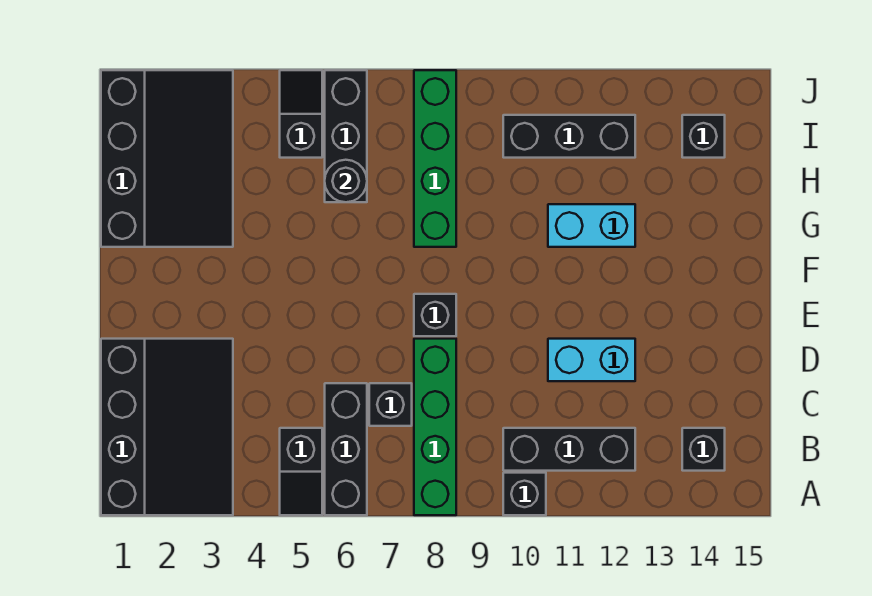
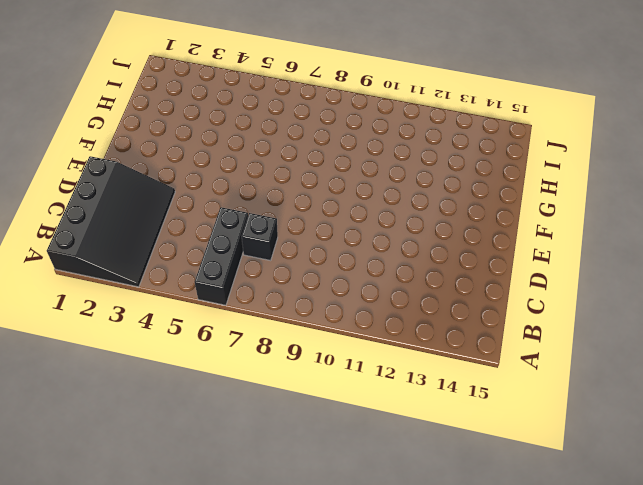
none -> black slope A5:B5 level 1 top B
none -> green brick A8:D8 level 1
none -> black brick A10 level 1

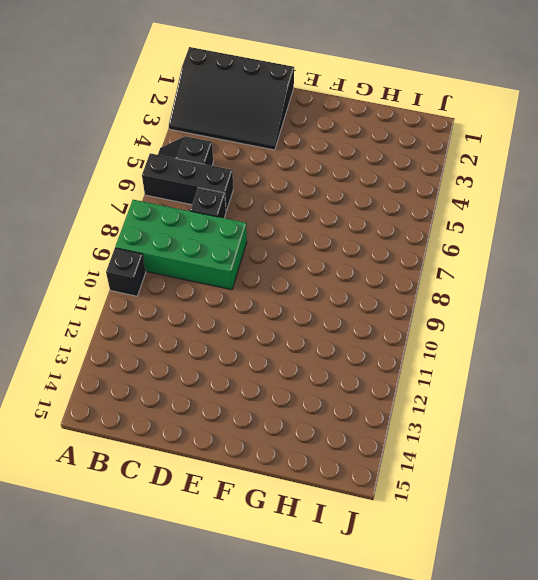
green brick A8:D9 level 1 -> green brick A8:D8 level 1
none -> black brick B10:B12 level 1
none -> black brick B14 level 1
none -> cyan brick D11:D12 level 1

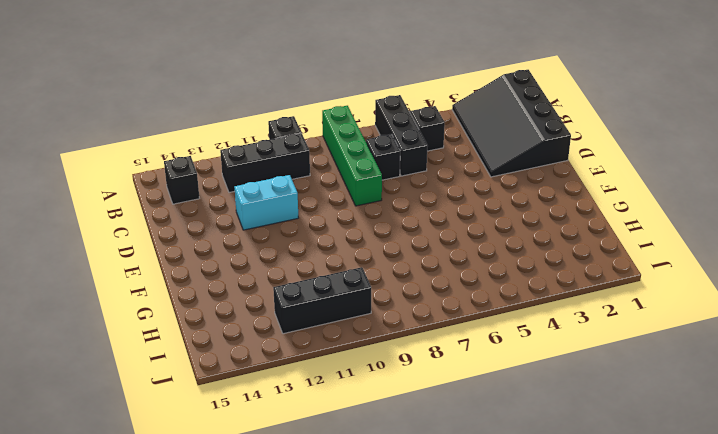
none -> black brick E8 level 1
none -> black slope G1:J3 level 1 top 1
none -> green brick G8:J8 level 1

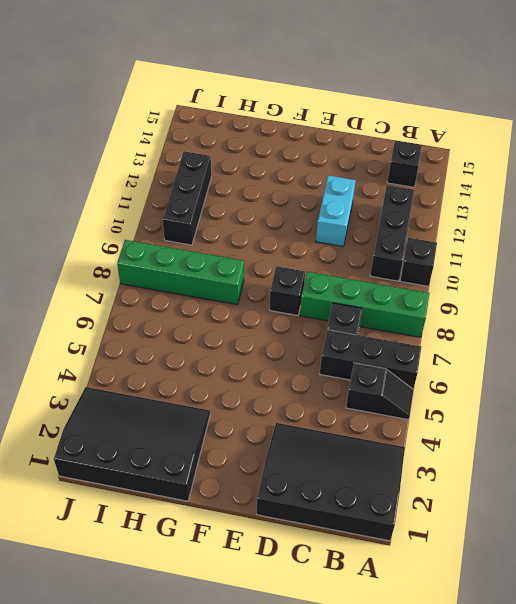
none -> cyan brick G11:G12 level 1
none -> black brick H6:J6 level 1
none -> black slope I5:J5 level 1 top I

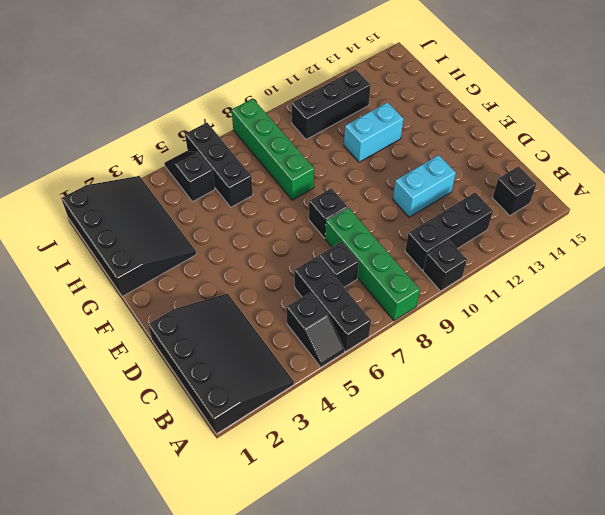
none -> black brick I14 level 1
none -> black round brick H6 level 2

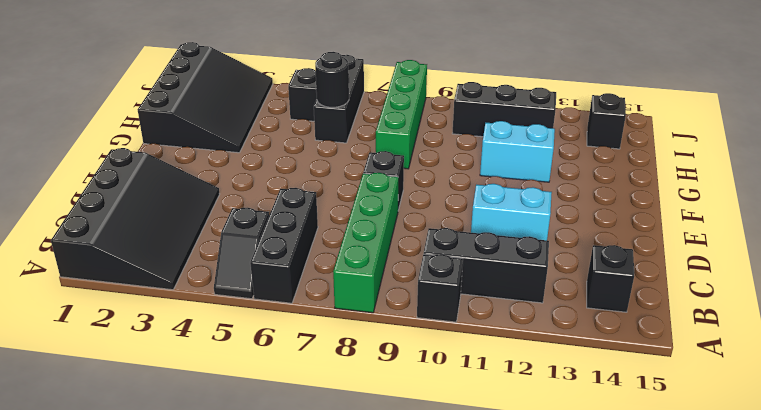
none -> black brick C7 level 1

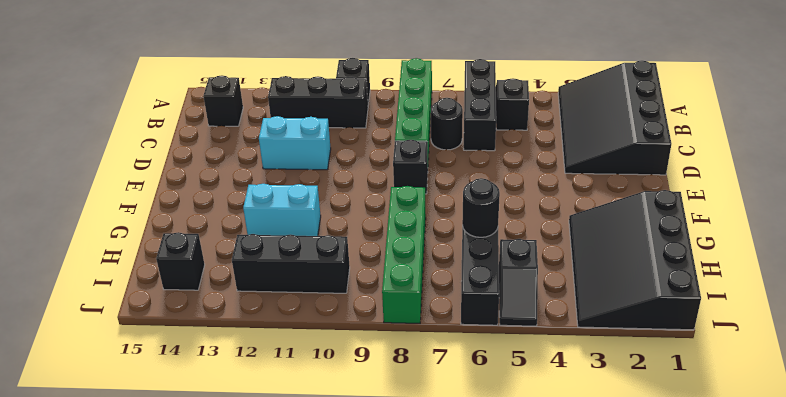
black round brick C7 level 1 -> black brick C7 level 1

